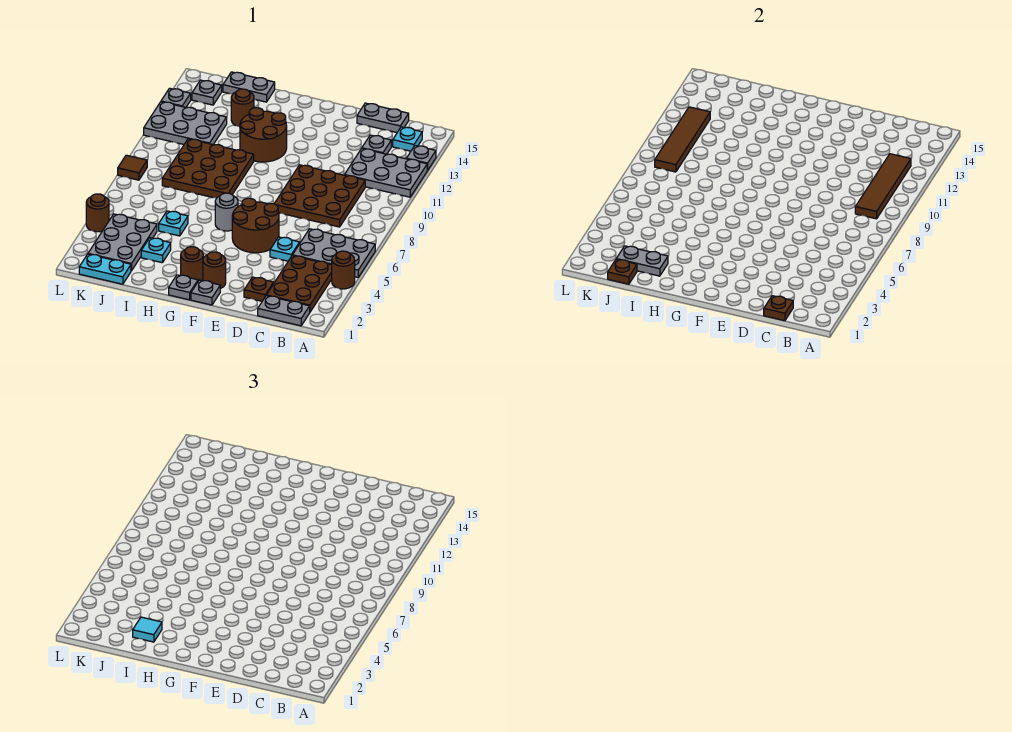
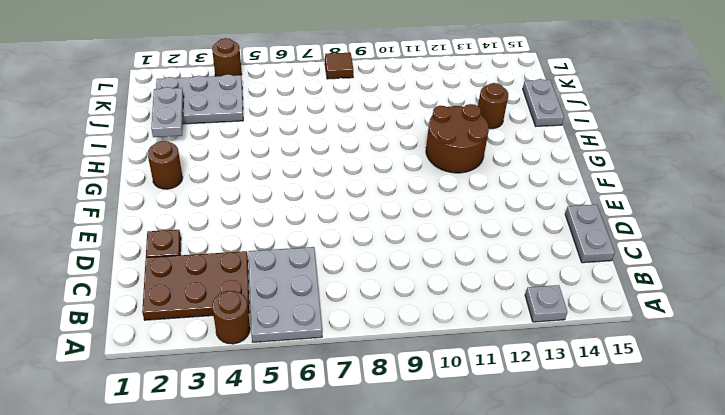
none -> grey plate A11:C12 level 1
none -> grey plate B1:C1 level 1
none -> cyan plate B14 level 1
none -> brown plate C8:E10 level 1

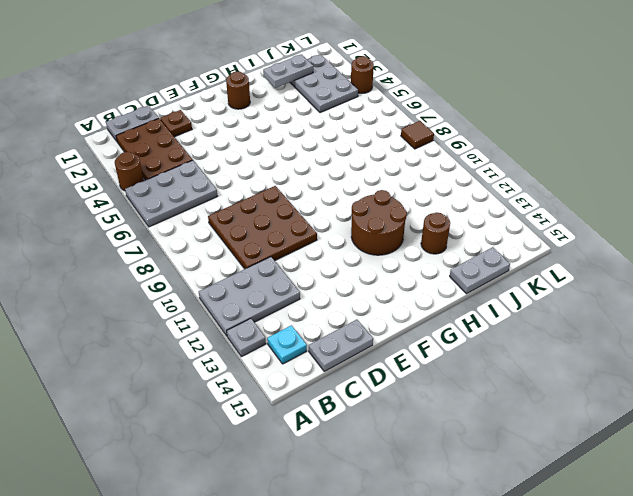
none -> grey plate C13 level 1
none -> cyan plate D5 level 1
none -> brown round brick E5:F6 level 1
none -> grey plate F1 level 1

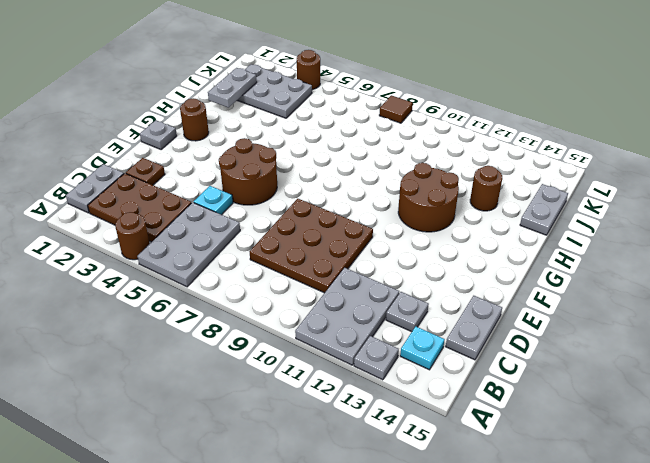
none -> brown round brick F2 level 1
none -> grey plate G1 level 1
none -> grey round brick G6 level 1
none -> brown plate H8:J10 level 1

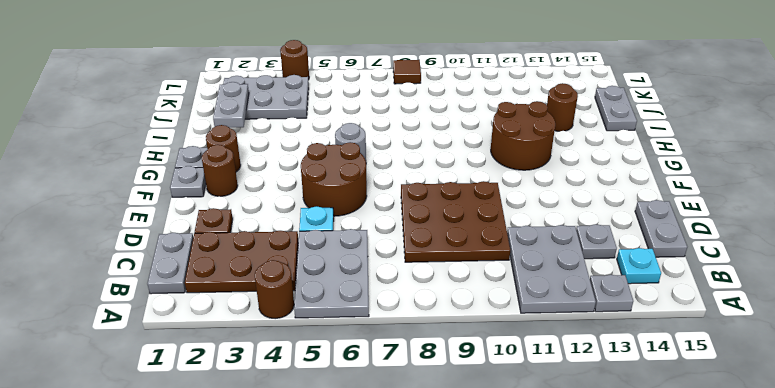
none -> brown plate H8:J10 level 1
none -> cyan plate I3 level 1
none -> cyan plate I5 level 1
none -> cyan plate J1:K1 level 1

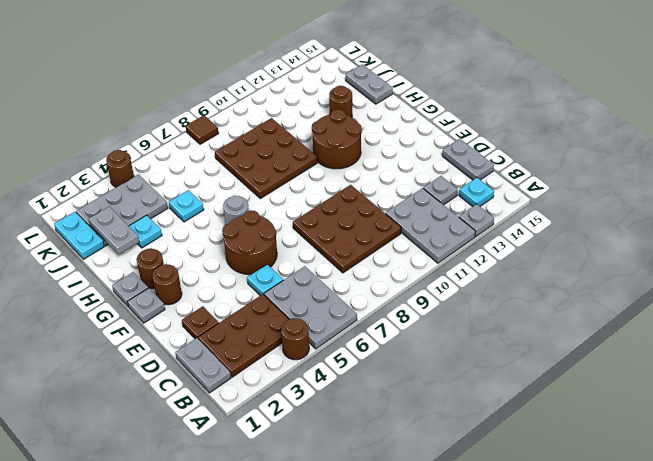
none -> grey plate J11:L12 level 1
none -> grey plate K14 level 1
none -> grey plate L13 level 1
none -> brown tile B9:B12 level 2

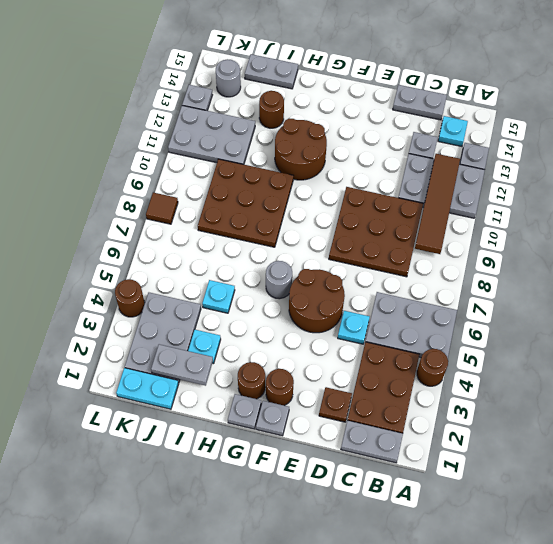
grey round brick K14 level 1 -> grey plate K14 level 1
none -> brown plate C1 level 2
none -> brown plate J1 level 2
none -> brown tile K9:K12 level 2
none -> cyan tile I2 level 3

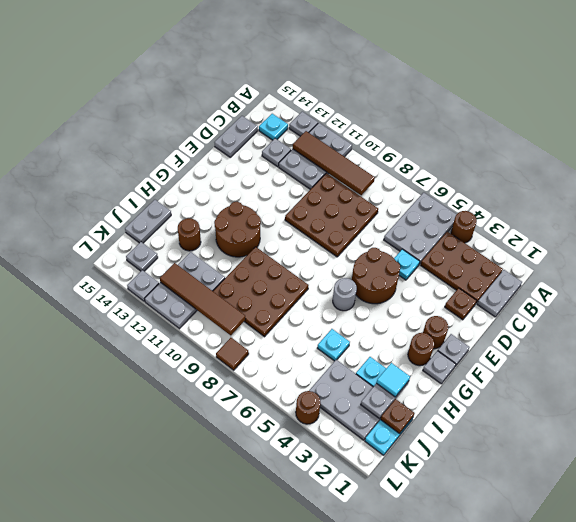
none -> brown plate C1 level 2

